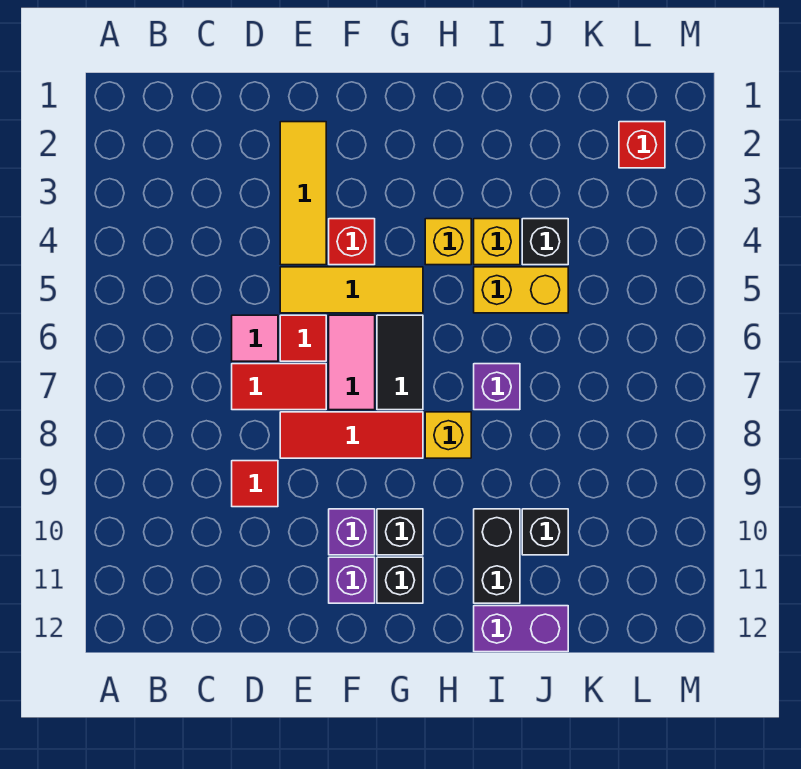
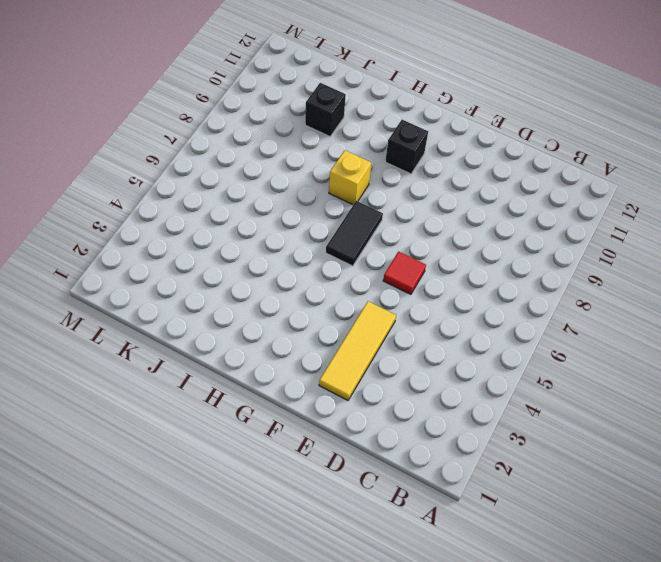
none -> pink tile D6 level 1
none -> red tile D7:E7 level 1
none -> red tile D9 level 1

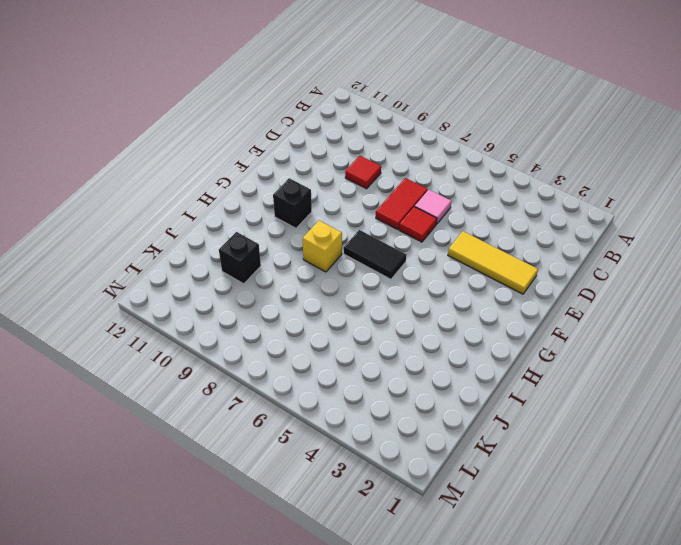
none -> yellow tile E5:G5 level 1
none -> red tile E8:G8 level 1
none -> red brick F4 level 1

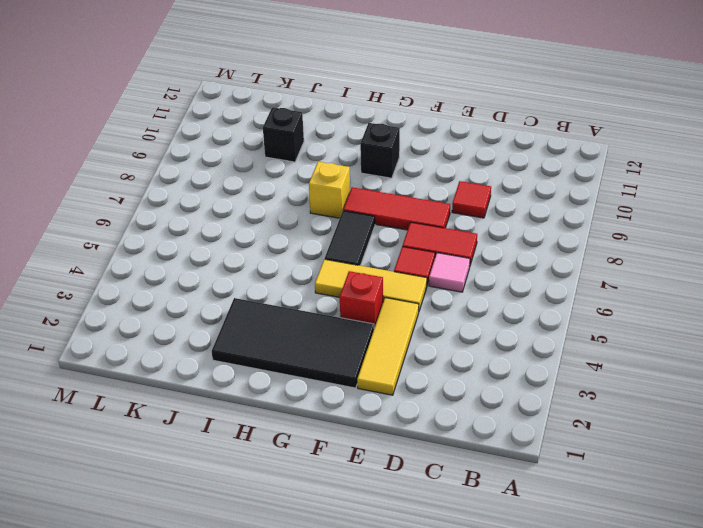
black tile F2:I3 level 1 -> none
none -> pink tile F6:F7 level 1
none -> purple brick F10 level 1
none -> purple brick F11 level 1

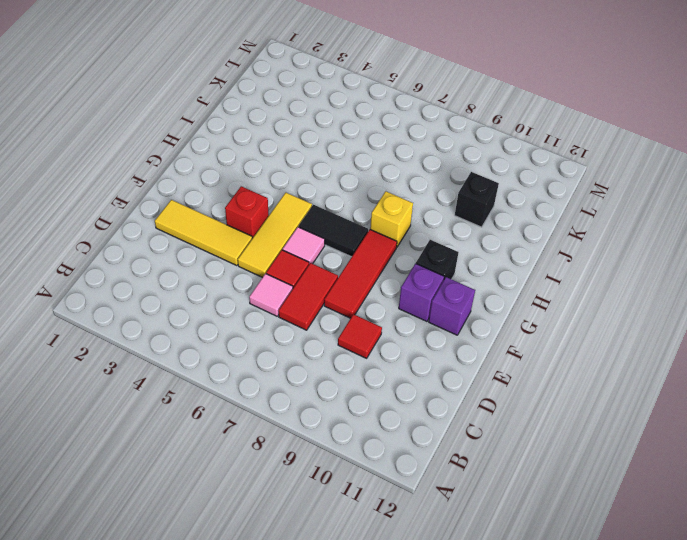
pink tile F6 level 1 -> pink tile F6:F7 level 1
none -> black brick G11 level 1
none -> yellow brick H4 level 1
none -> yellow brick I4 level 1

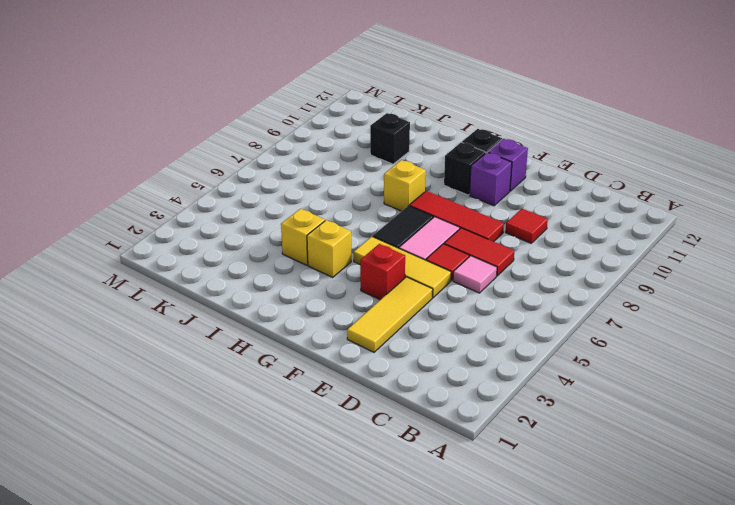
none -> yellow brick I5:J5 level 1
none -> purple brick I7 level 1
none -> black brick I10:I11 level 1

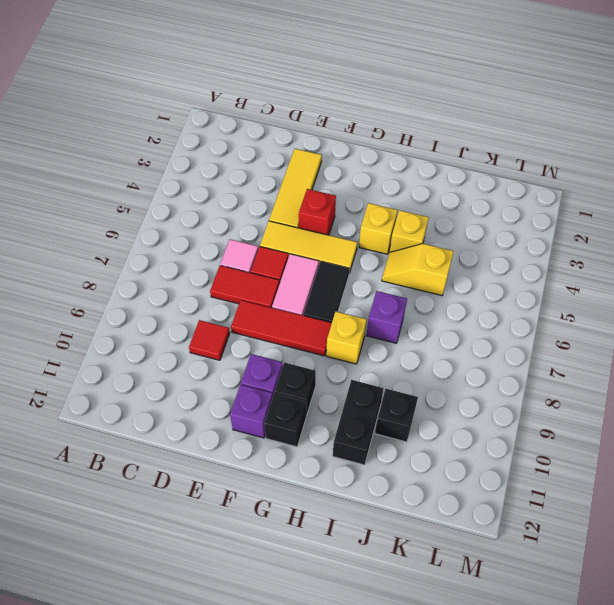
yellow slope I5:J5 level 1 top J -> yellow brick I5:J5 level 1
none -> purple brick I12:J12 level 1
none -> black brick J4 level 1
none -> red brick L2 level 1

